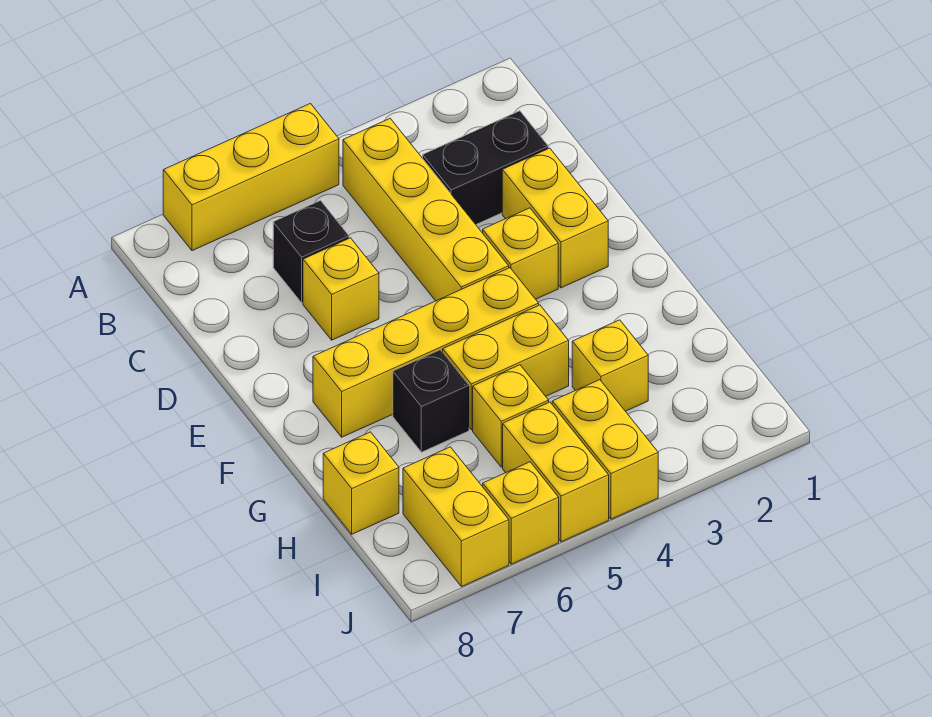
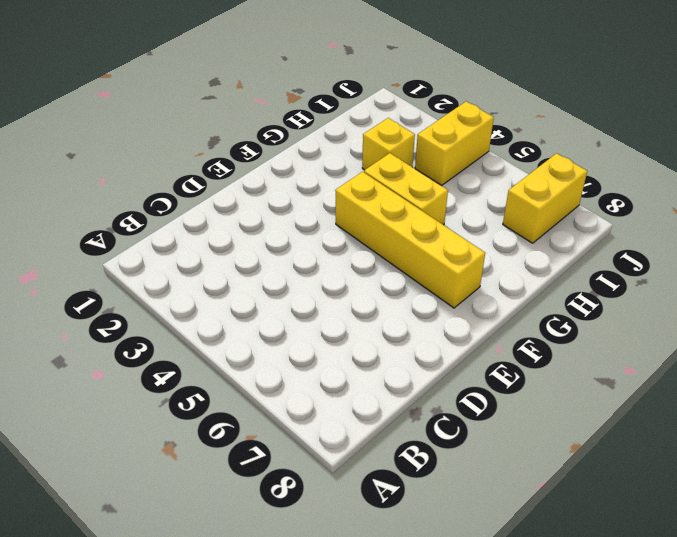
none -> yellow brick A5:A7 level 1
none -> yellow brick B4:E4 level 1
none -> black brick C2:C3 level 1

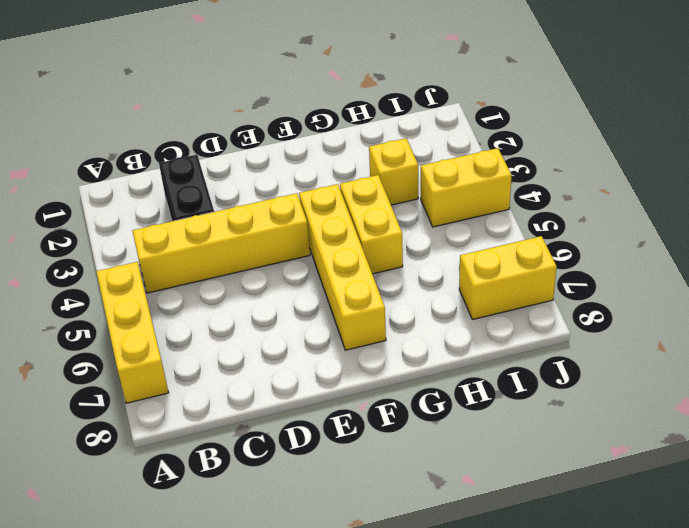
none -> black brick C6 level 1
none -> yellow brick D2:E2 level 1
none -> yellow brick D6 level 1

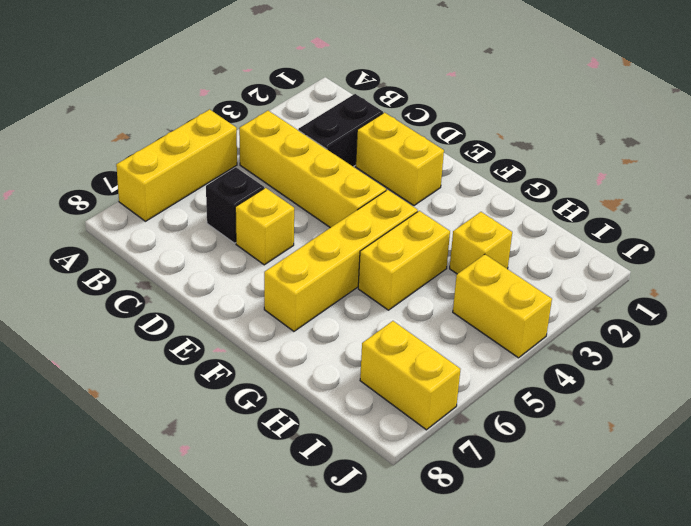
none -> yellow brick E3 level 1
none -> black brick G6 level 1
none -> yellow brick H5 level 1

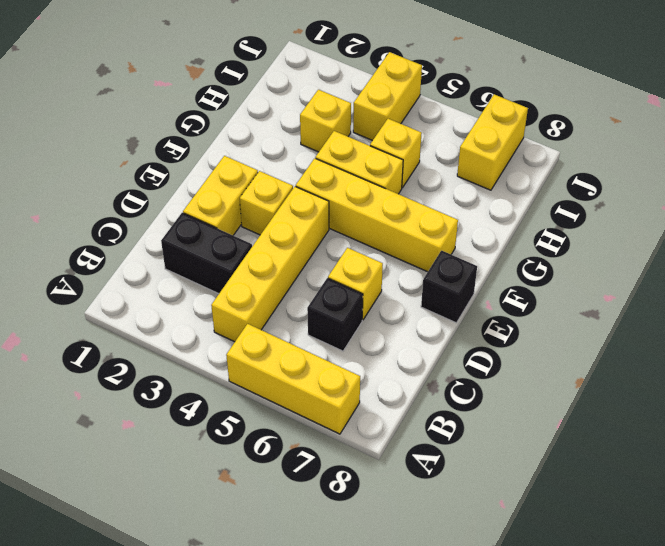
black brick E8 level 1 -> black brick G6 level 1
none -> yellow brick H8 level 1
none -> yellow brick I5:J5 level 1
none -> yellow brick J6 level 1

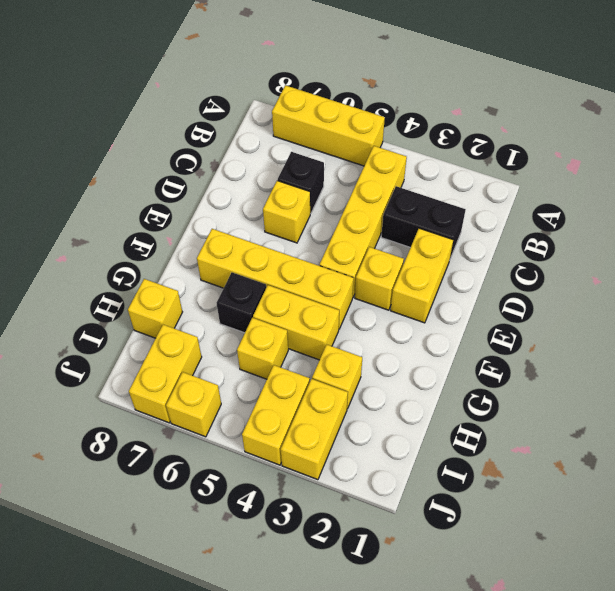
yellow brick I3:J3 level 1 -> yellow brick I5:J5 level 1

